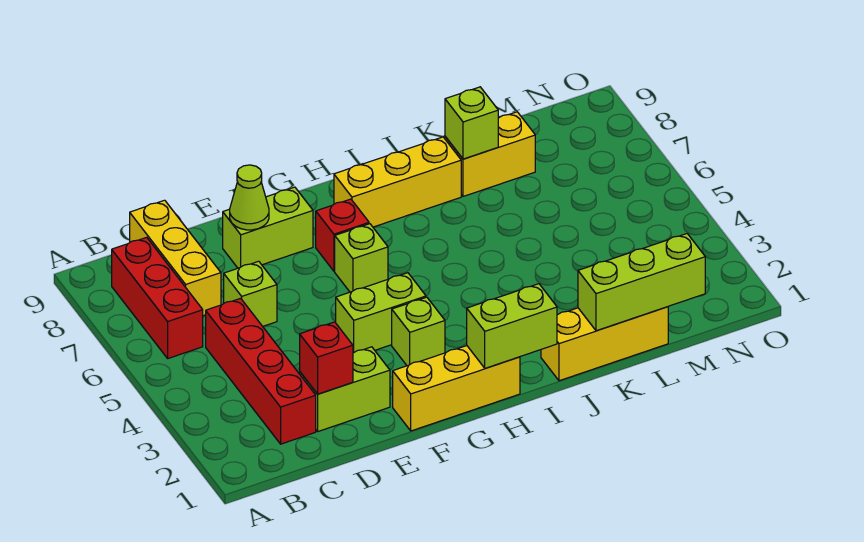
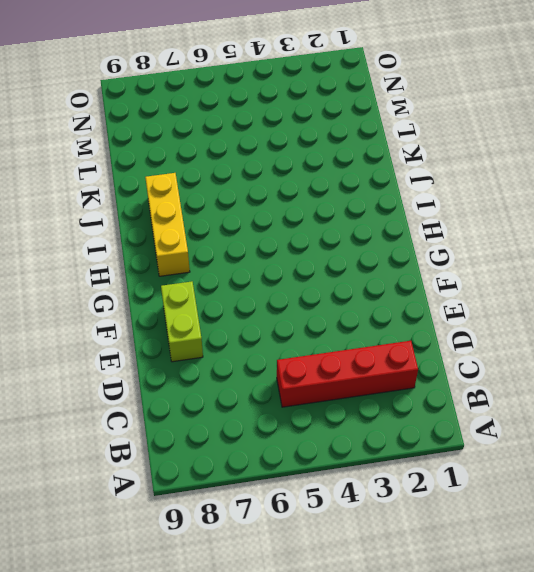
none -> red brick B6:B8 level 1
none -> yellow brick C7:C9 level 1
none -> lime brick D2:E2 level 1

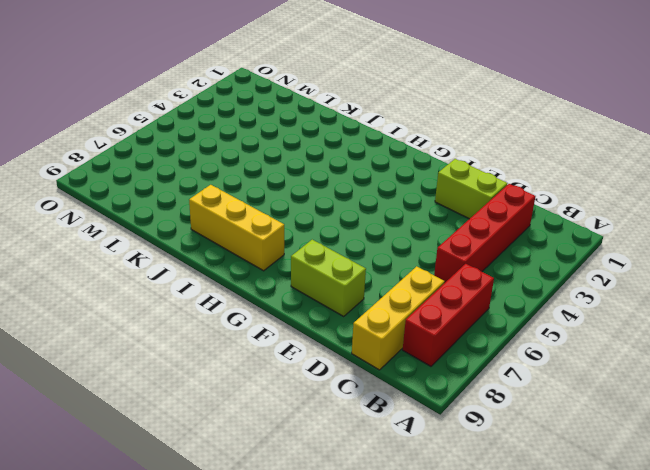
none -> lime brick D6 level 1
none -> yellow brick F1:H1 level 1
none -> lime brick F4:G4 level 1

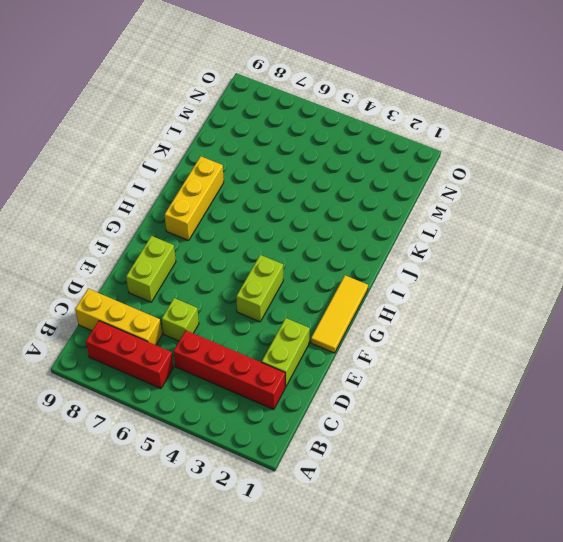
yellow tile F1:H1 level 1 -> yellow brick F1:H1 level 1
none -> lime brick G3 level 1
none -> lime brick G6 level 1
none -> red brick G7 level 1

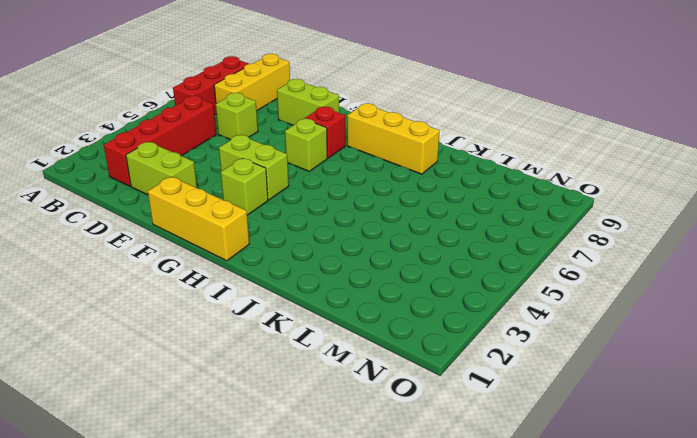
none -> yellow brick J1:L1 level 1
none -> yellow brick K8:L8 level 1
none -> red brick D2 level 2

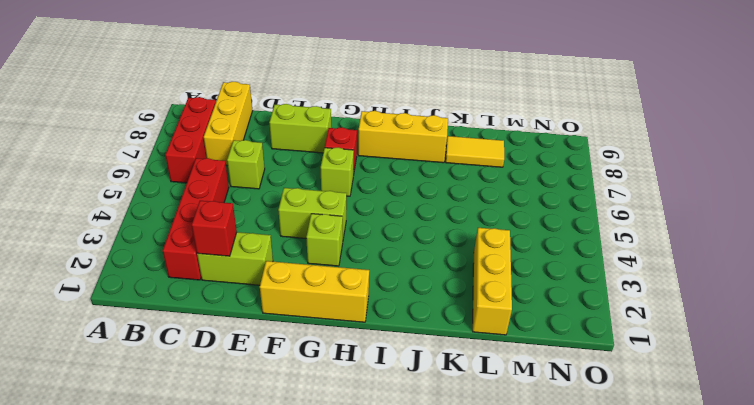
yellow tile K8:L8 level 1 -> yellow brick K8:L8 level 1
yellow brick L1:L3 level 1 -> yellow brick J1:L1 level 1
none -> lime cone E8 level 2
none -> lime brick H1:I1 level 2
none -> lime brick K1:M1 level 2

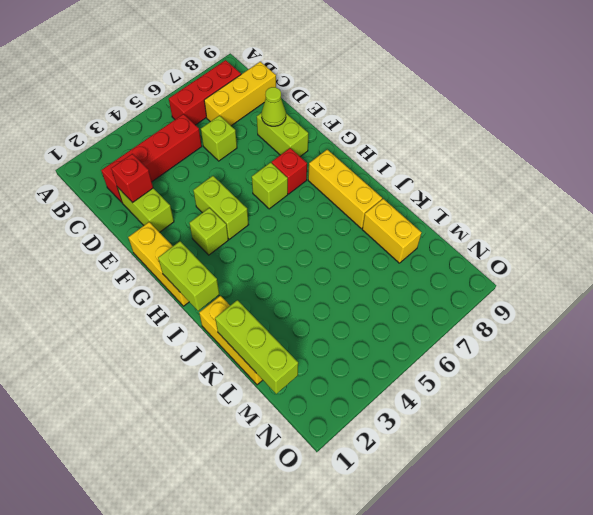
none -> lime brick K8 level 2

